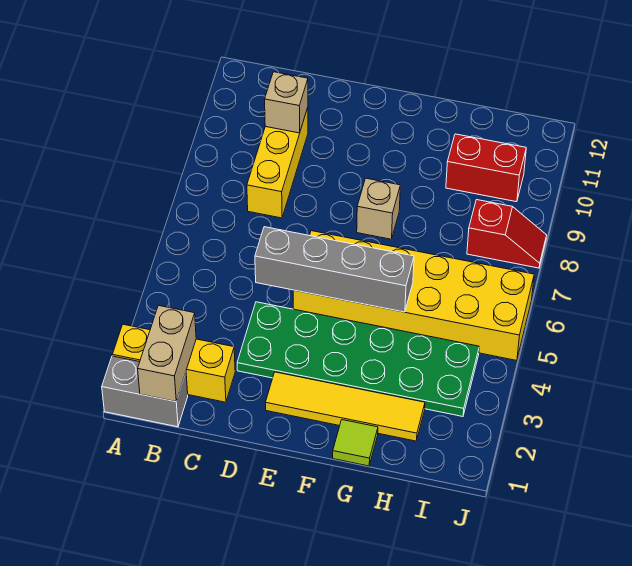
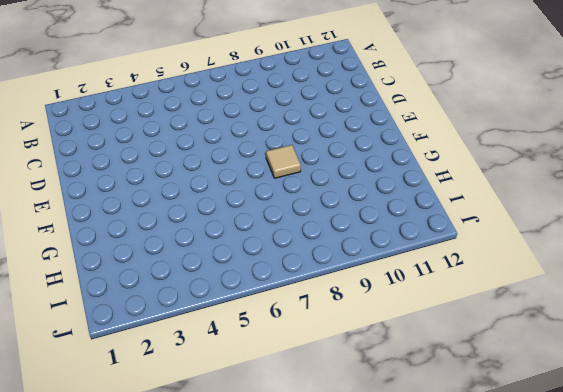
tan tile F8 level 1 -> tan brick F8 level 1
none -> grey brick A1:B1 level 1
none -> yellow brick A2:C2 level 1
none -> yellow brick C8:C10 level 1

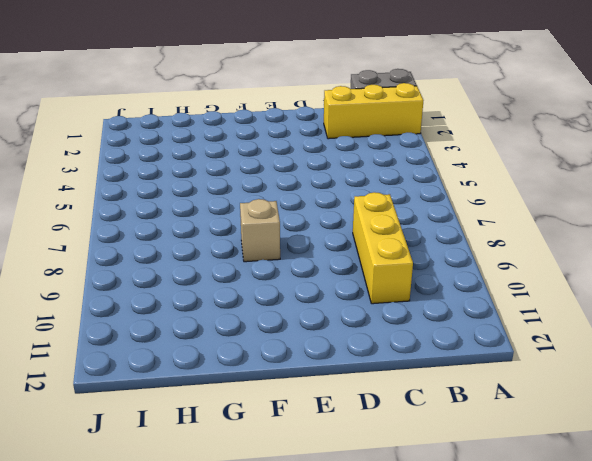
none -> green plate D3:I4 level 1
none -> yellow tile E2:H2 level 1
none -> yellow brick E5:J6 level 1

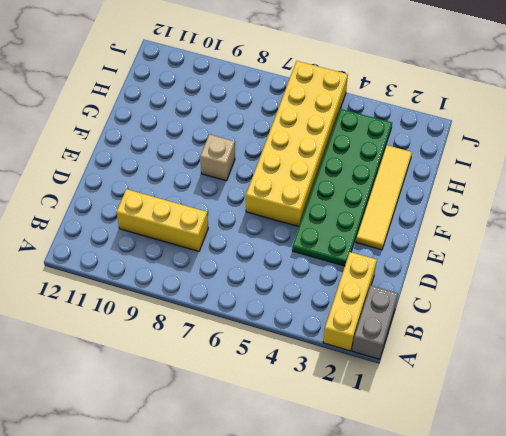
none -> lime tile G1 level 1
none -> red brick H10:I10 level 1
none -> red slope I8:J8 level 1 top I

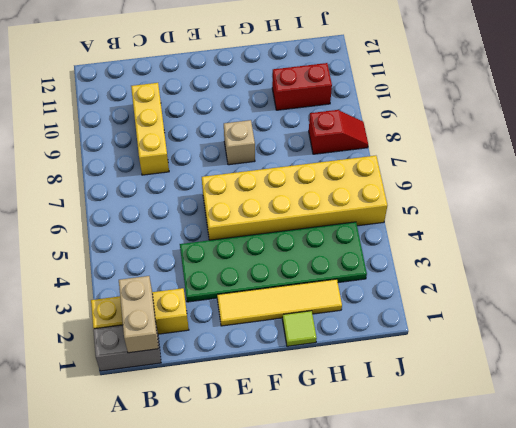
none -> tan brick C10 level 2
none -> grey brick D5:G5 level 2

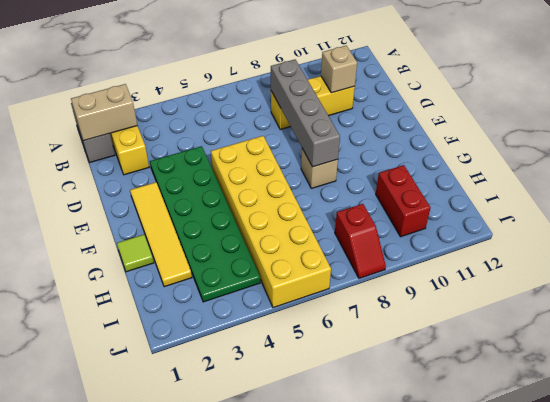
grey brick C8:F8 level 2 -> grey brick D5:G5 level 2

